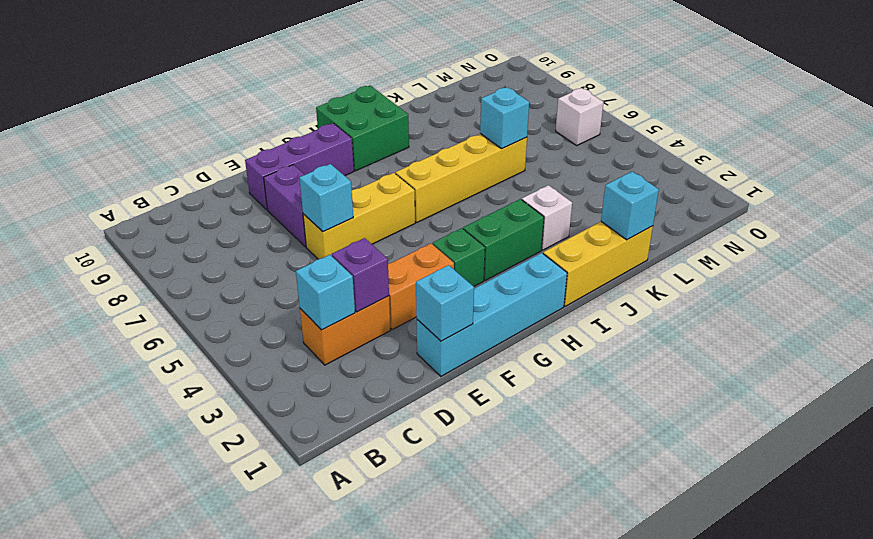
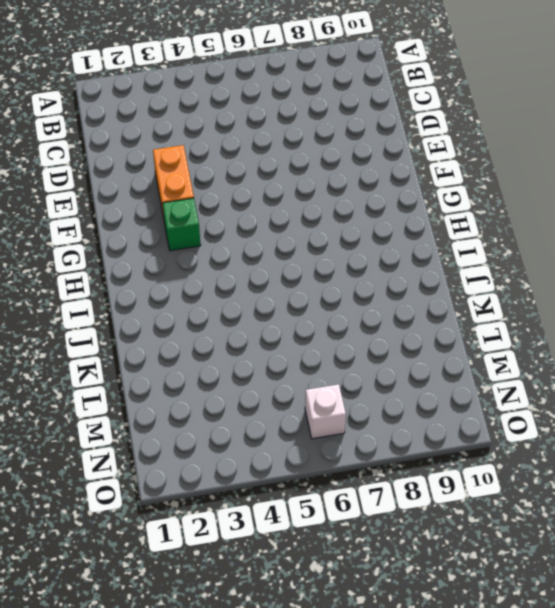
none -> orange brick C3:D3 level 1
none -> cyan brick E1:H1 level 1
none -> yellow brick E6:G6 level 1

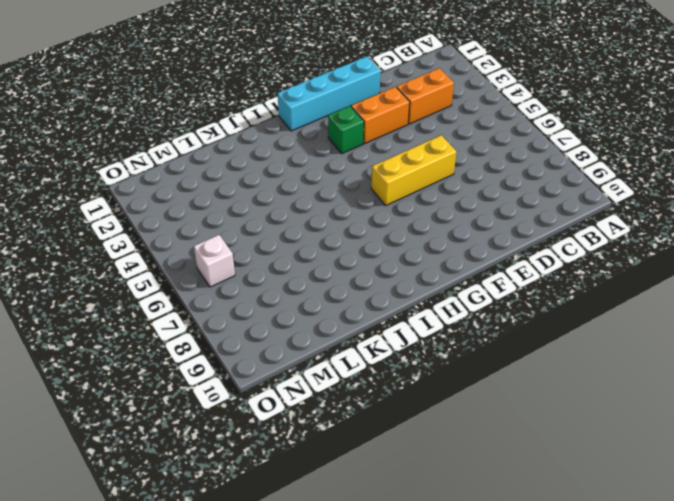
none -> purple brick E7:E8 level 1
none -> purple brick E9:G9 level 1
none -> green brick H3:I3 level 1

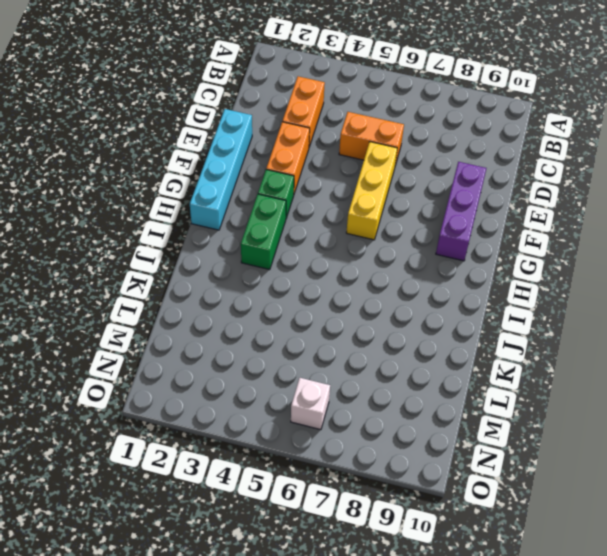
orange brick D5:D6 level 1 -> none
none -> purple brick E7:E8 level 1
none -> yellow brick H6:K6 level 1
none -> green brick H9:I10 level 1

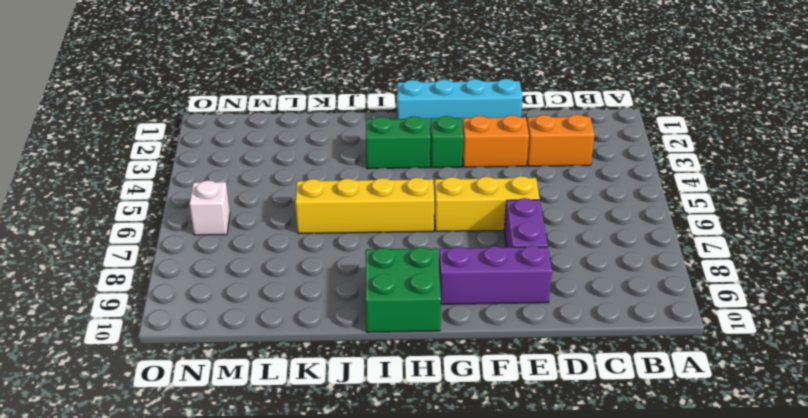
none -> yellow brick I1:K1 level 1
none -> white brick J3 level 1
none -> cyan brick C3 level 2

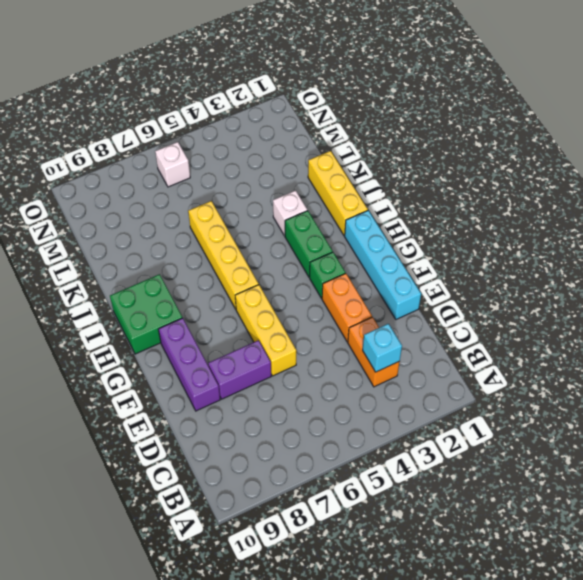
none -> purple brick D3 level 2
none -> cyan brick E1 level 2
none -> cyan brick E6 level 2

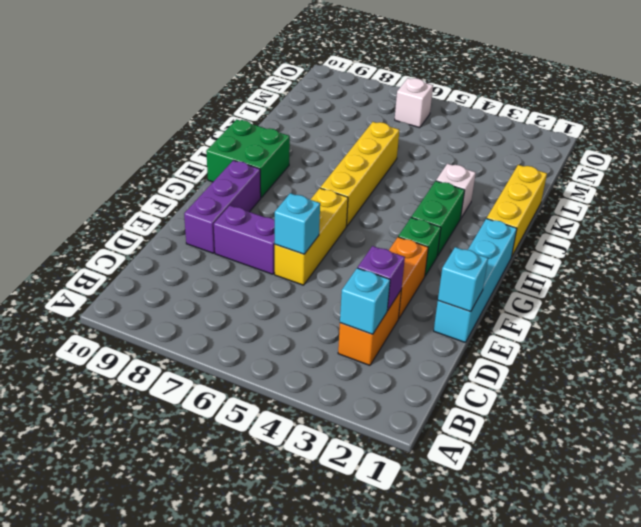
none -> cyan brick K1 level 2
none -> cyan brick K6 level 2

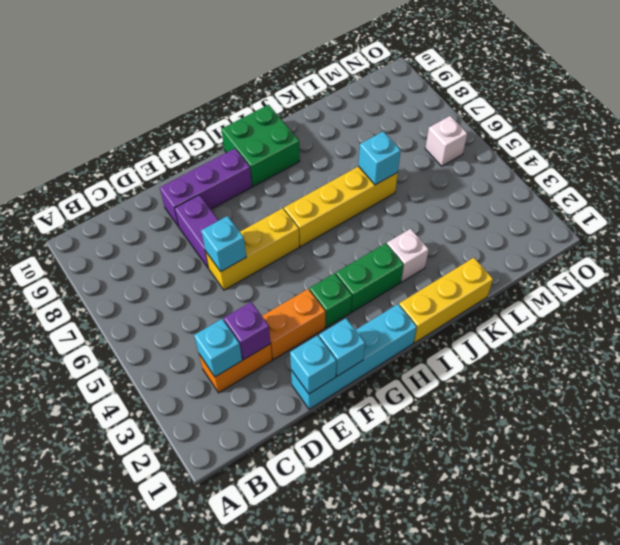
cyan brick F1 level 2 -> cyan brick K1 level 2

